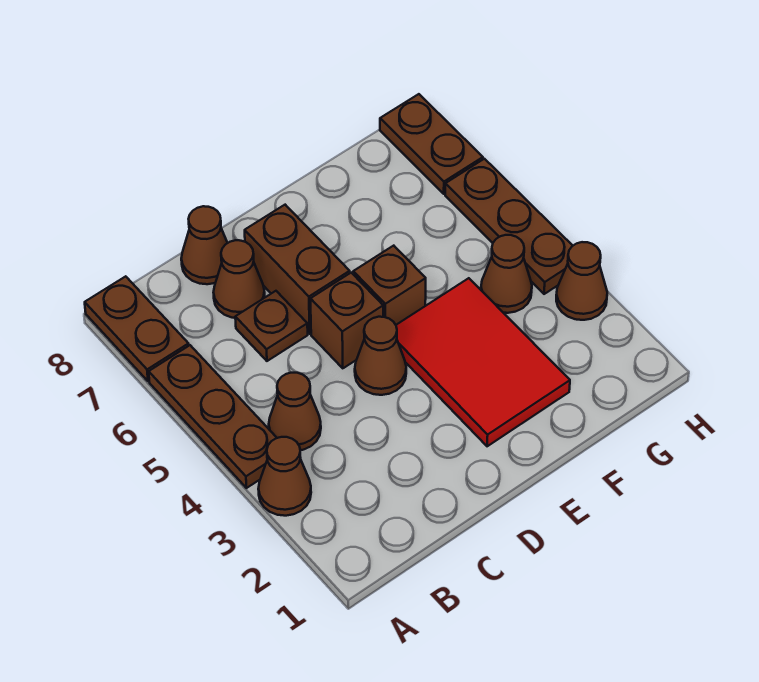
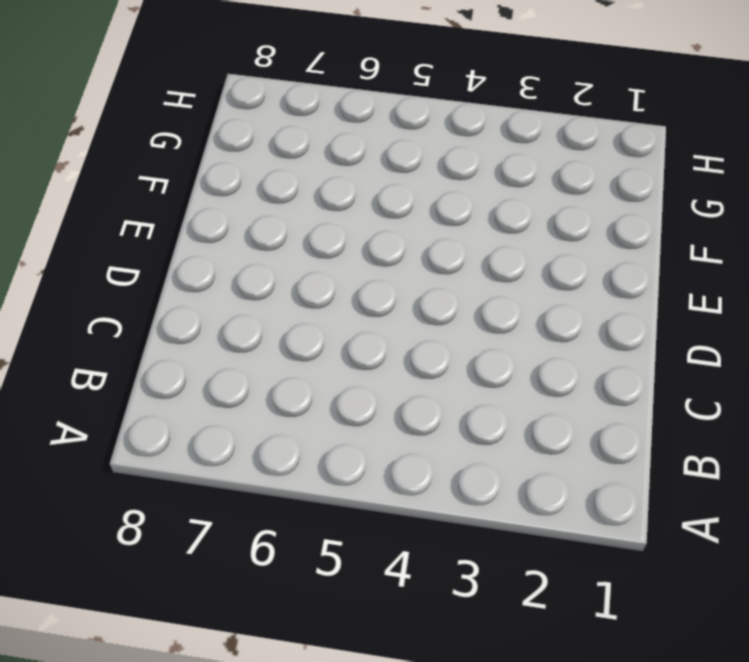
none -> brown cone A3 level 1
none -> brown plate A4:A6 level 1
none -> brown plate A7:A8 level 1

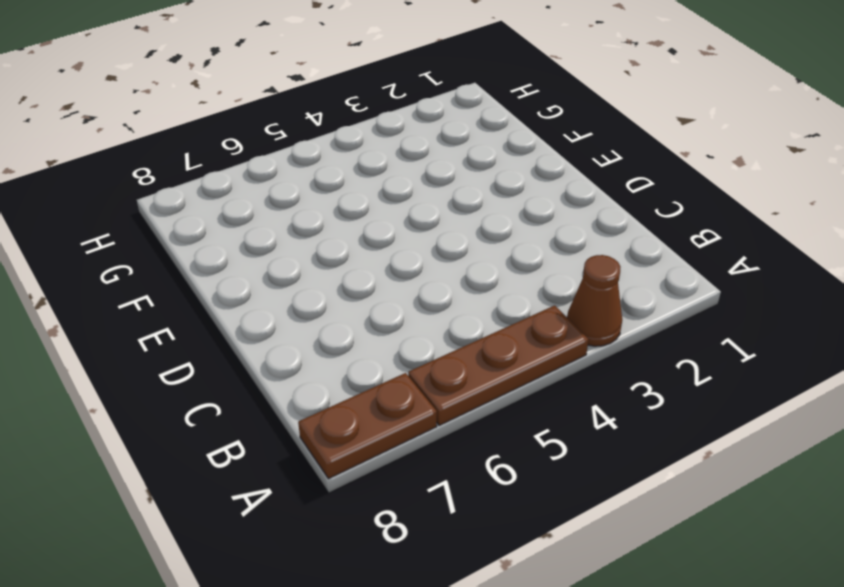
none -> brown cone B4 level 1
none -> brown plate C6 level 1
none -> brown cone C7 level 1

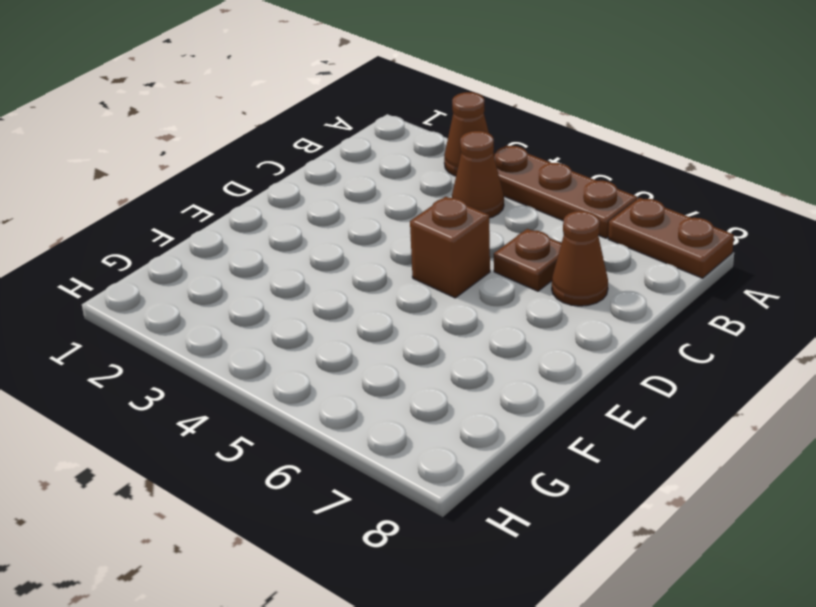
none -> brown cone C8 level 1
none -> brown cone D4 level 1
none -> brown brick D6:D7 level 1

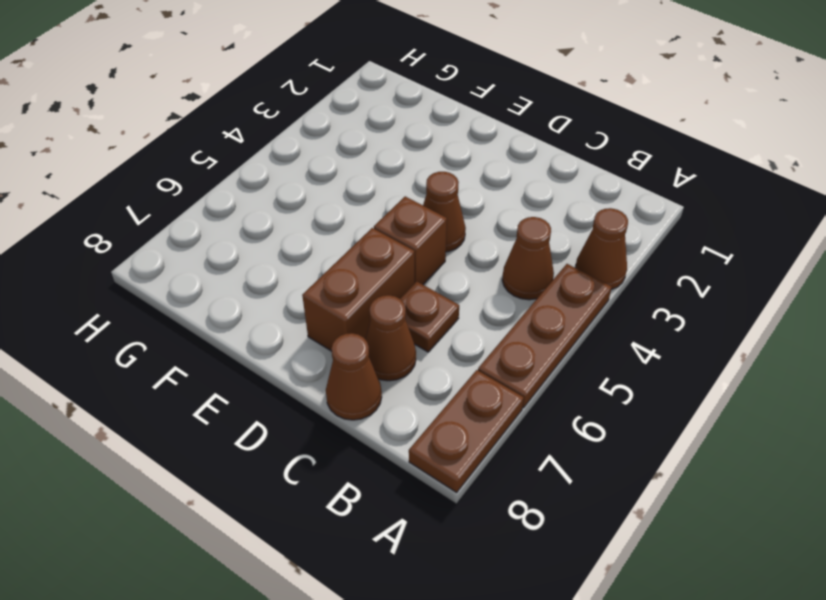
none -> red tile E2:F4 level 1
none -> brown brick E5 level 1
none -> brown cone G4 level 1

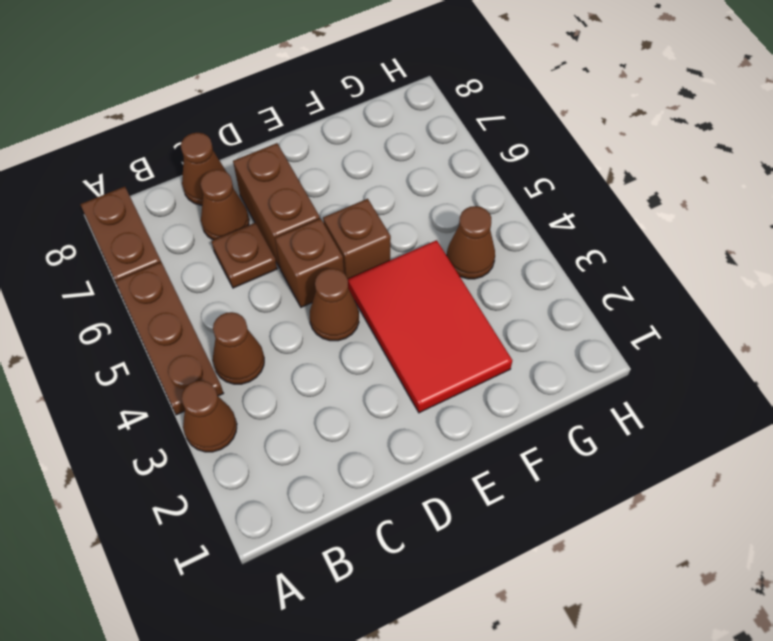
none -> brown cone H3 level 1
none -> brown plate H4:H6 level 1
none -> brown plate H7:H8 level 1

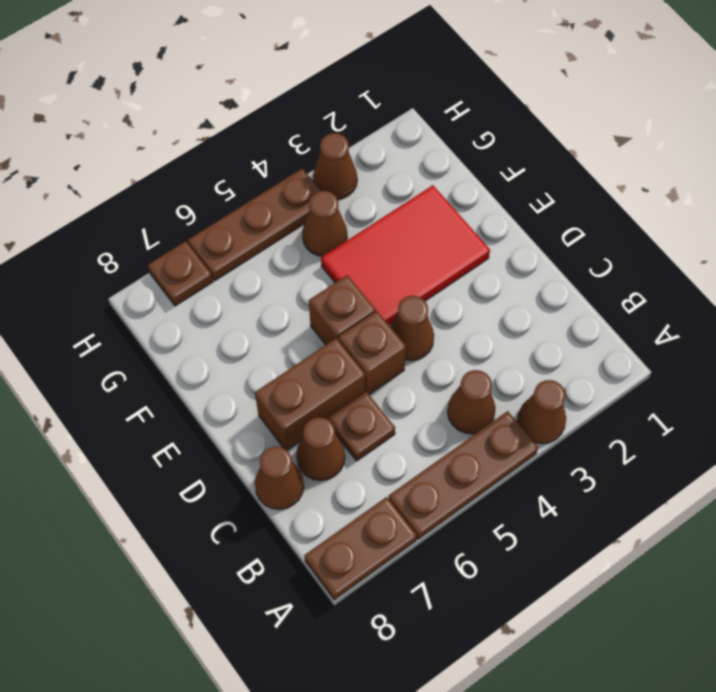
brown plate H7 level 1 -> brown plate H7:H8 level 1

